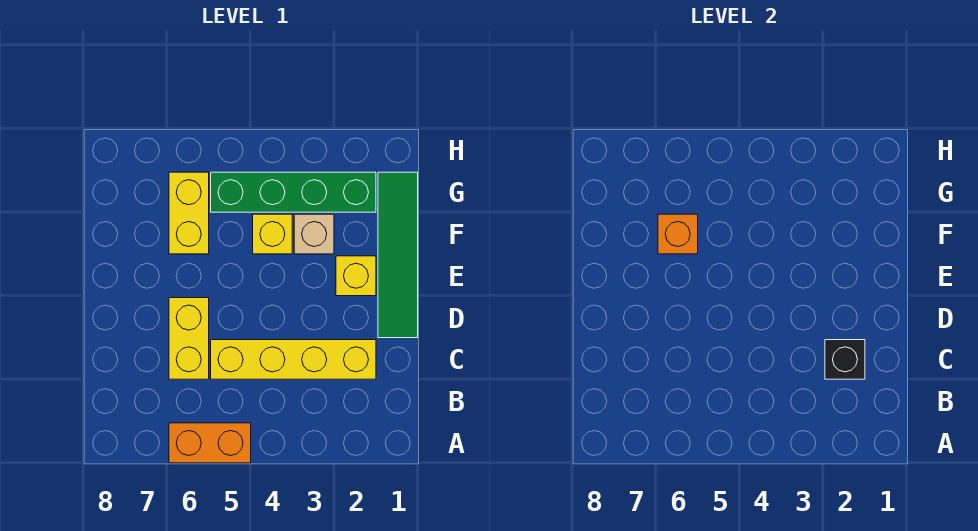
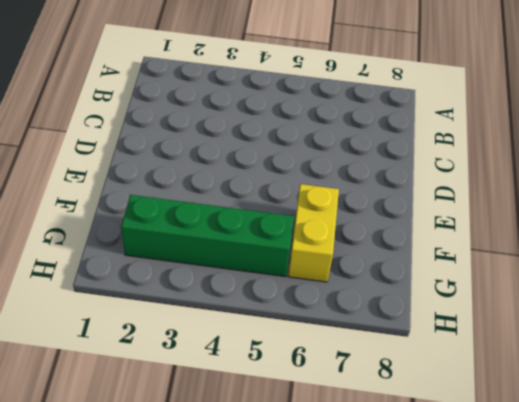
none -> orange brick A5:A6 level 1
none -> yellow brick C2:C5 level 1

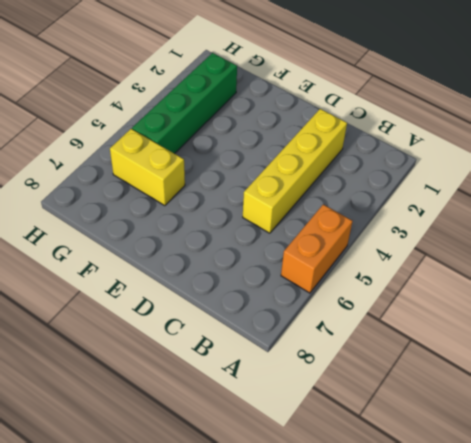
none -> yellow brick C6:D6 level 1
none -> green tile D1:G1 level 1

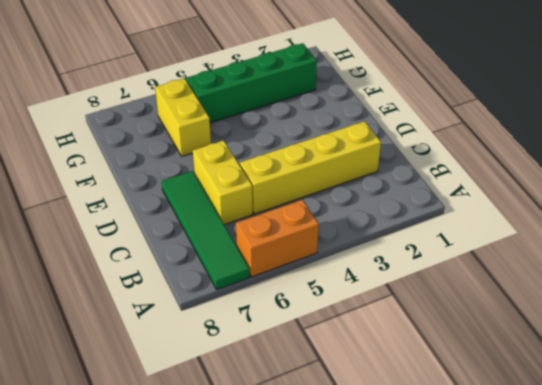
green tile A7:D7 level 1 -> green tile D1:G1 level 1
none -> yellow brick E2 level 1
none -> tan brick F3 level 1

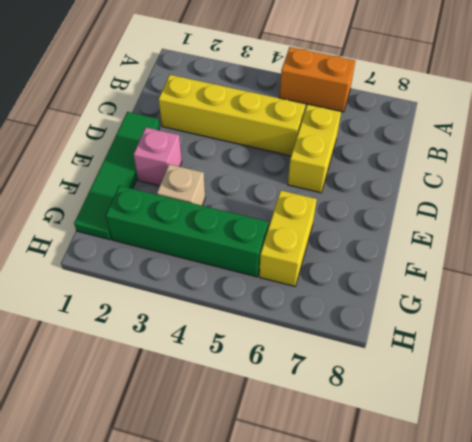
pink brick E2 level 1 -> yellow brick E2 level 1
none -> yellow brick F4 level 1
none -> black brick C2 level 2

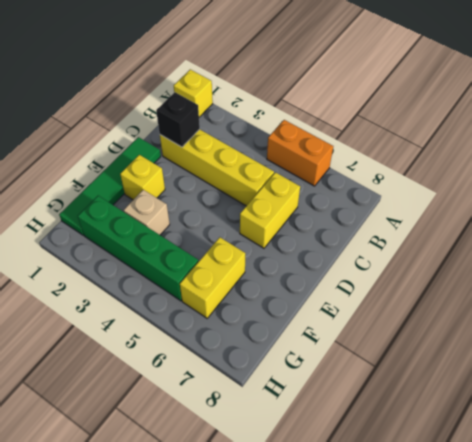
yellow brick A1 level 1 -> yellow brick F4 level 1
none -> orange brick F6 level 2

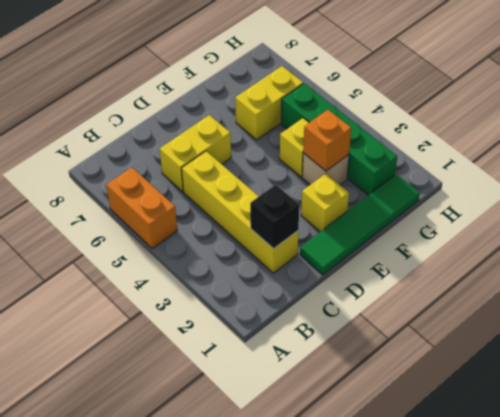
orange brick F3 level 2 -> orange brick F6 level 2

